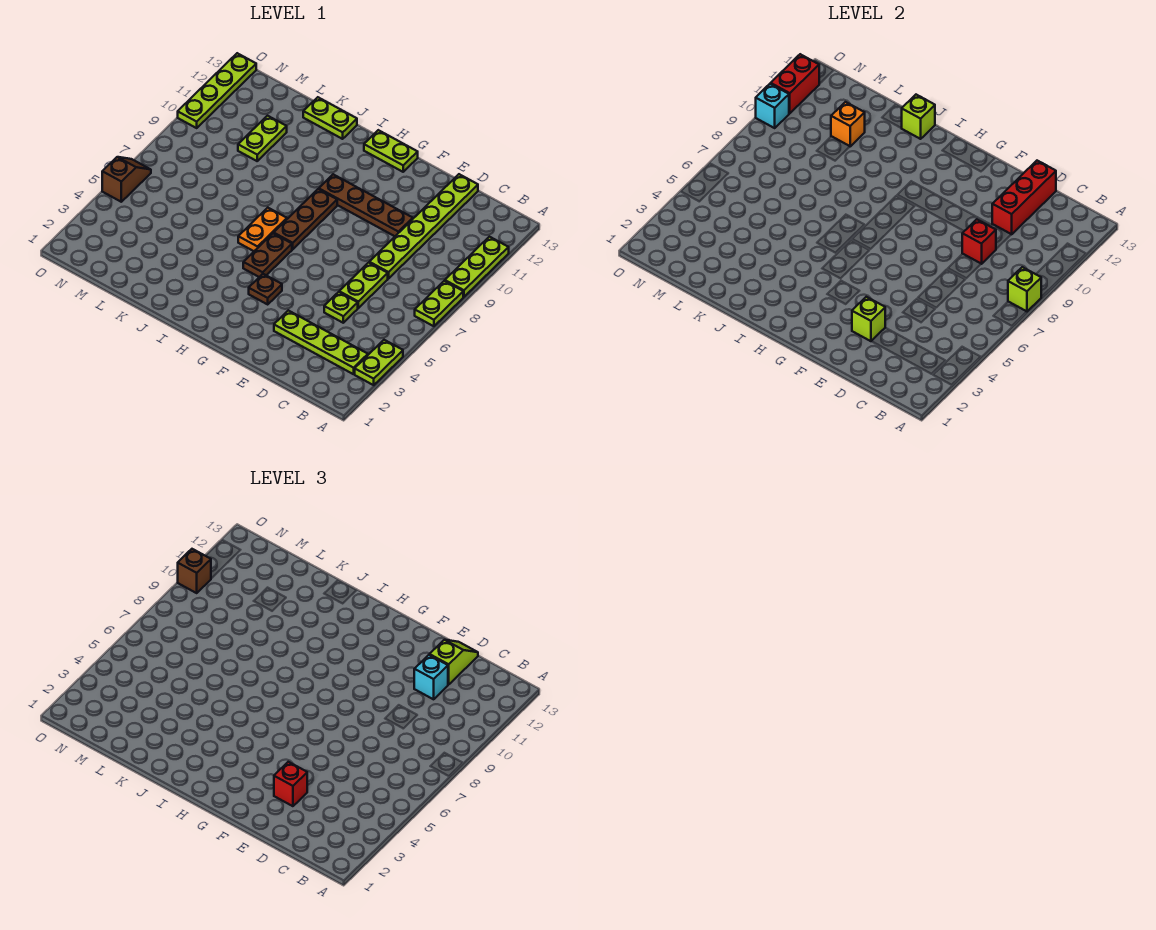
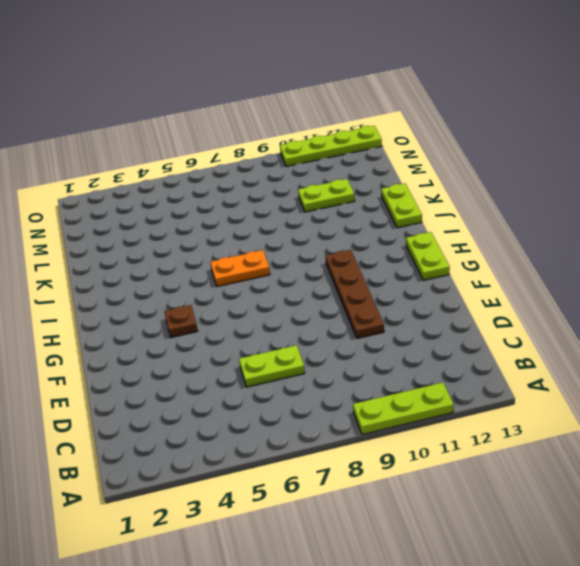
none -> lime plate A3:A4 level 1
none -> lime plate A7:A8 level 1
none -> lime plate B3:E3 level 1

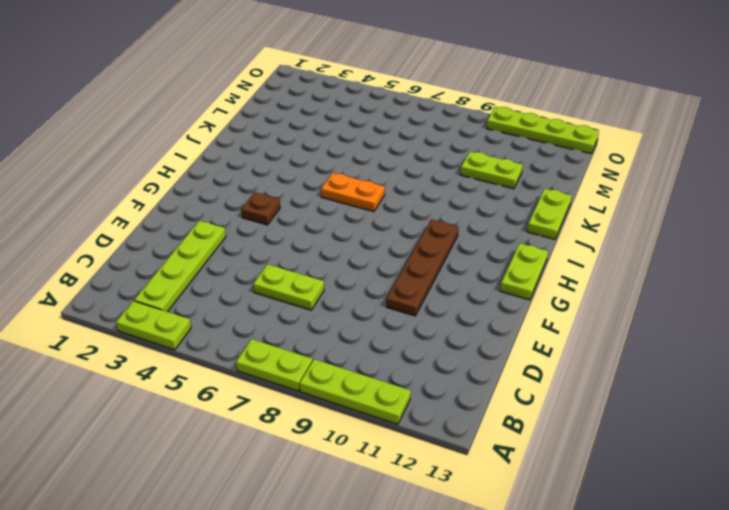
none -> lime plate D5 level 1
none -> lime plate D8:D13 level 1
none -> brown plate H5:H6 level 1

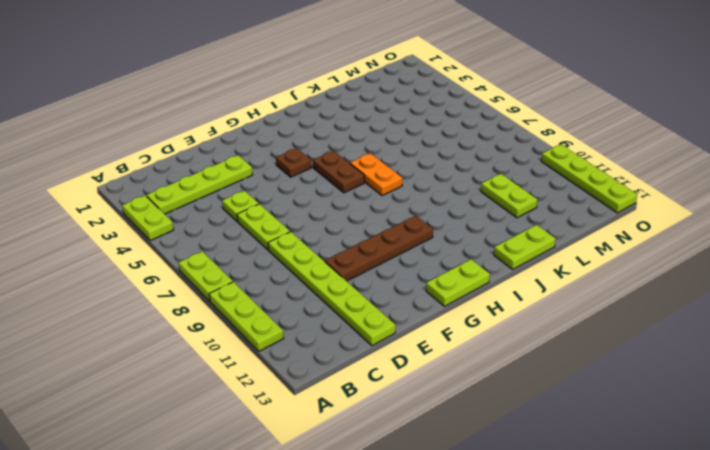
none -> brown plate H7:H9 level 1
none -> brown slope O5:O6 level 1 top 5
none -> lime brick A8 level 2

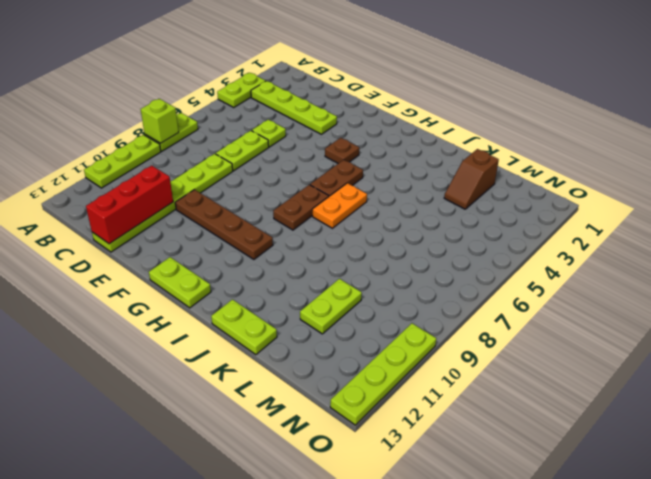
brown plate H7:H8 level 1 -> brown plate H7:H9 level 1
brown slope L2:L3 level 1 top 2 -> brown slope O5:O6 level 1 top 5
none -> red brick D9 level 2
none -> lime brick E3 level 2
none -> lime brick J13 level 2

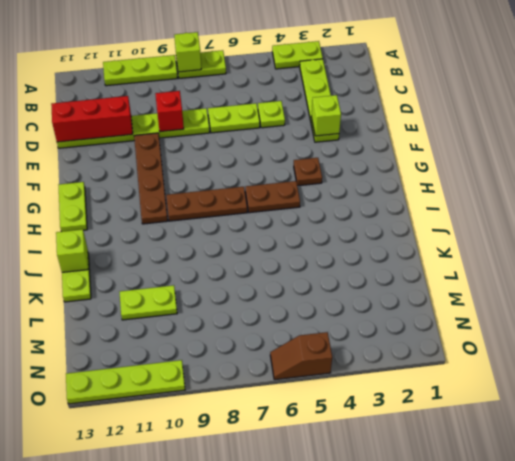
none -> orange plate I6:I7 level 1
none -> orange brick L11 level 2
none -> cyan brick O10 level 2

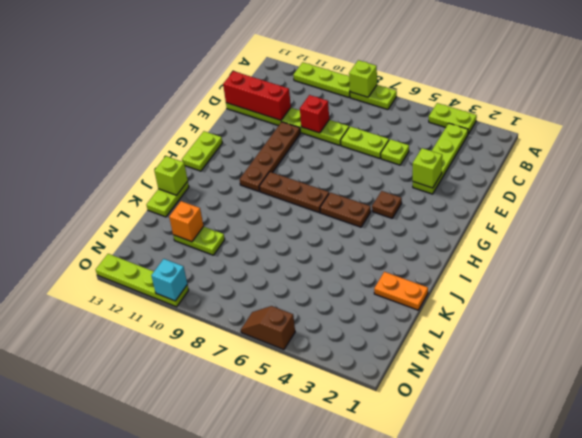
orange plate K1:K2 level 1 -> orange plate I6:I7 level 1
none -> red brick O11:O12 level 2
none -> cyan brick D11 level 3
none -> lime slope D12:D13 level 3 top 12

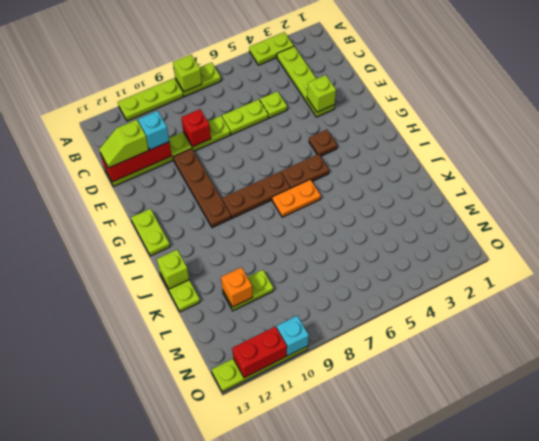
none -> brown slope O5:O6 level 1 top 5
none -> red brick E3 level 3
none -> brown brick O10 level 3

